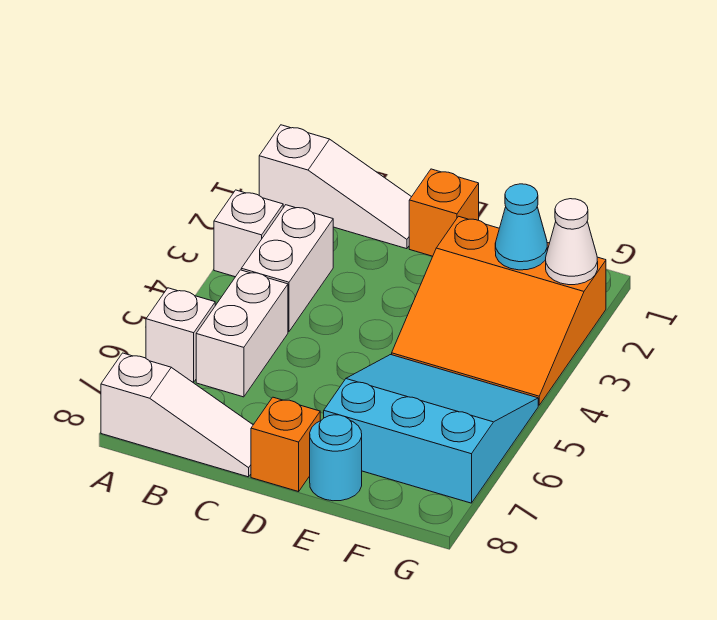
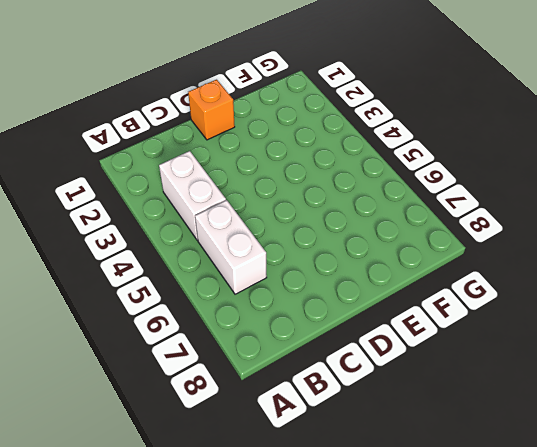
none -> white slope A1:C1 level 1 top A
none -> white brick A3 level 1
none -> white brick A6 level 1

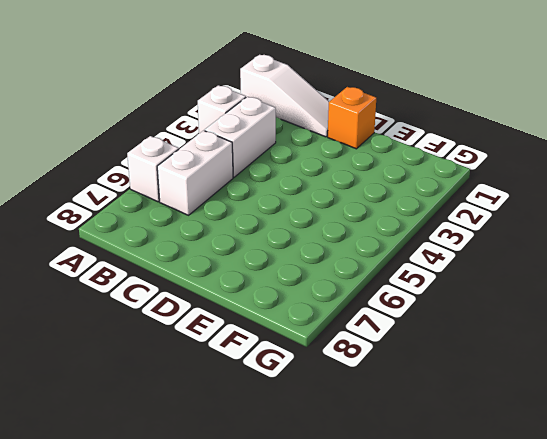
none -> white slope A8:C8 level 1 top A
none -> orange brick D8 level 1
none -> orange slope E2:G4 level 1 top 2

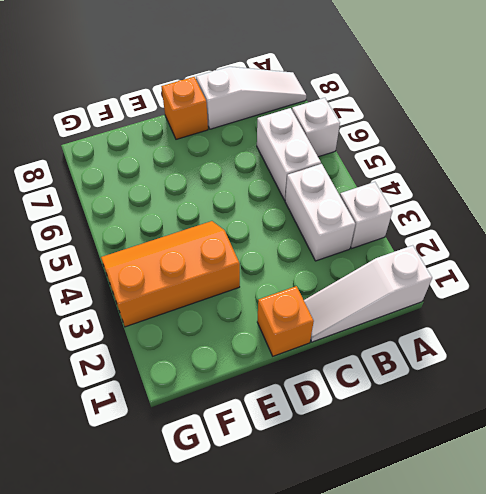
white slope A8:C8 level 1 top C -> white slope A8:C8 level 1 top A
orange slope E3:G4 level 1 top 3 -> orange slope E2:G4 level 1 top 2
none -> cyan slope E5:G7 level 1 top 7
none -> cyan round brick E8 level 1
none -> cyan cone F2 level 2

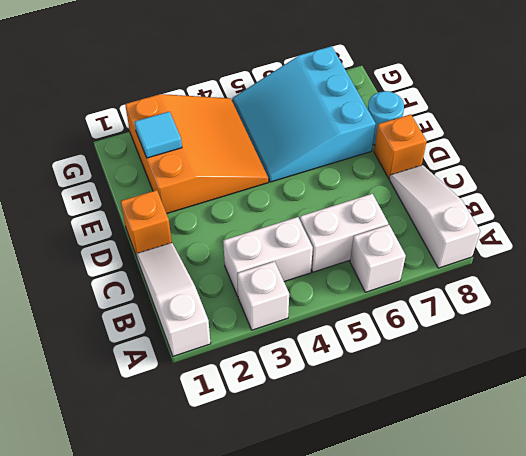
cyan tile F2 level 2 -> cyan cone F2 level 2
none -> white cone G2 level 2

